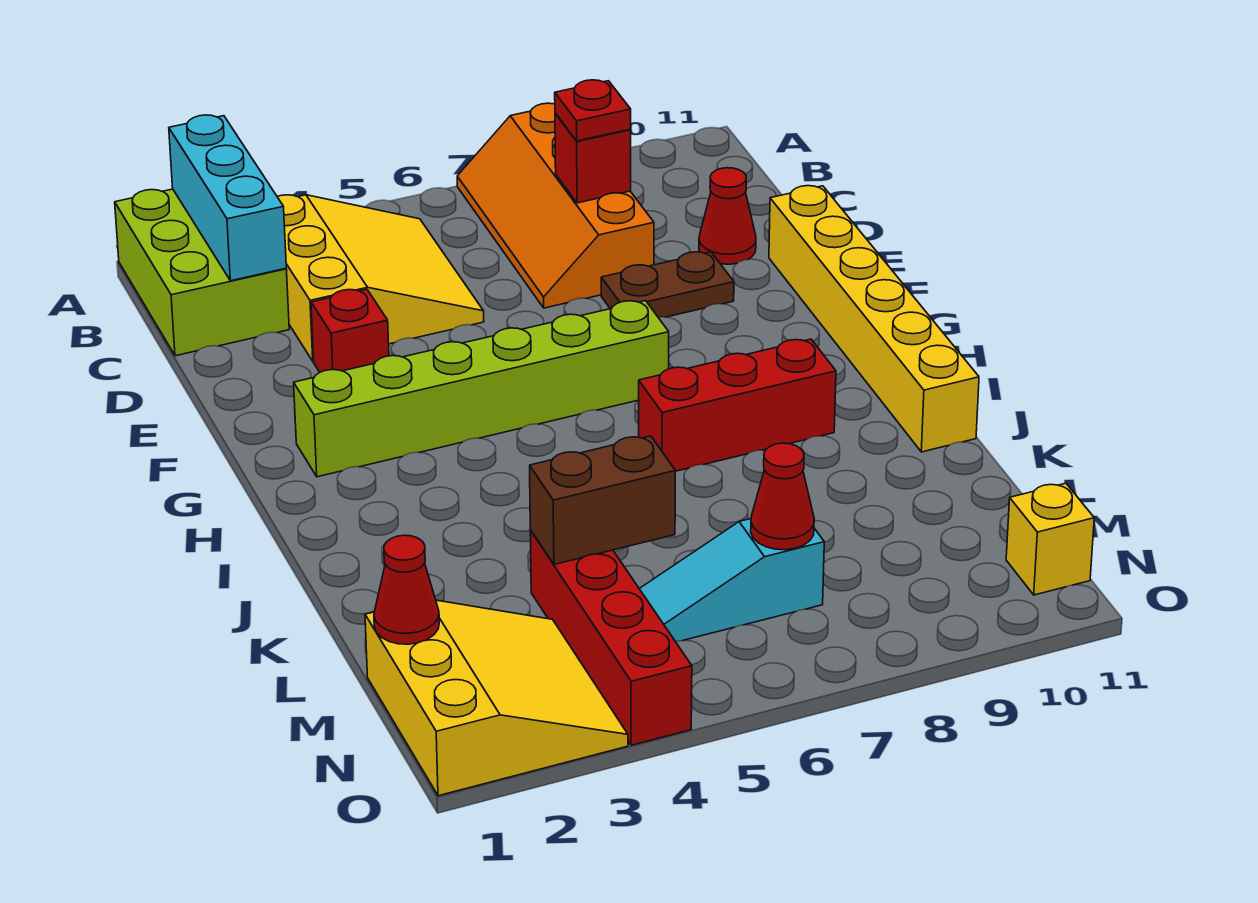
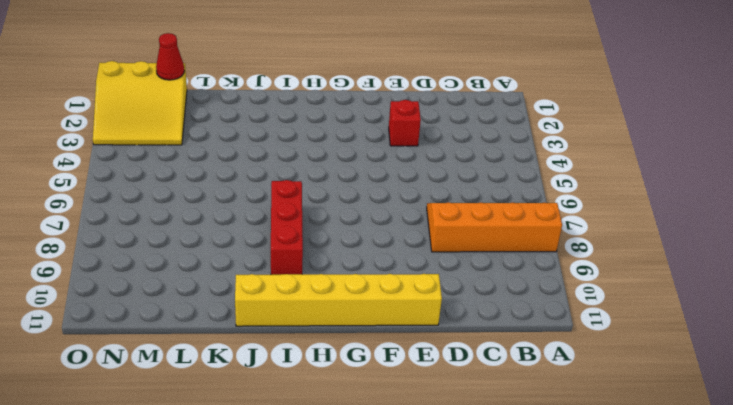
none -> lime brick A1:C2 level 1
none -> yellow slope B3:D5 level 1 top 3
none -> red cone D10 level 1

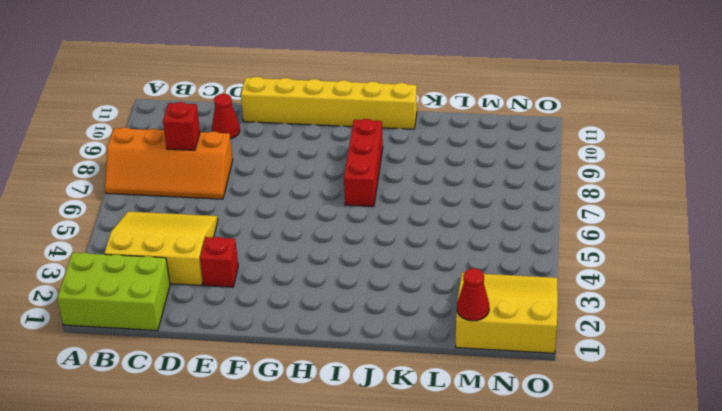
none -> brown plate E8:E9 level 1
none -> lime brick G2:G7 level 1
none -> red brick L4:O4 level 1

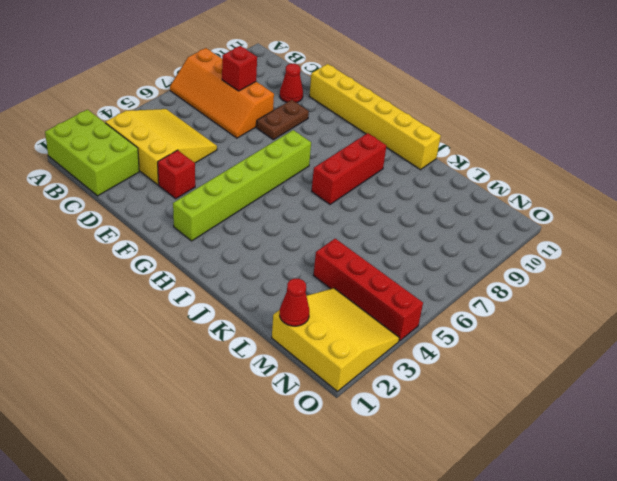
none -> cyan slope M5:M7 level 1 top 7
none -> yellow brick N11 level 1
none -> cyan brick A2:C2 level 2

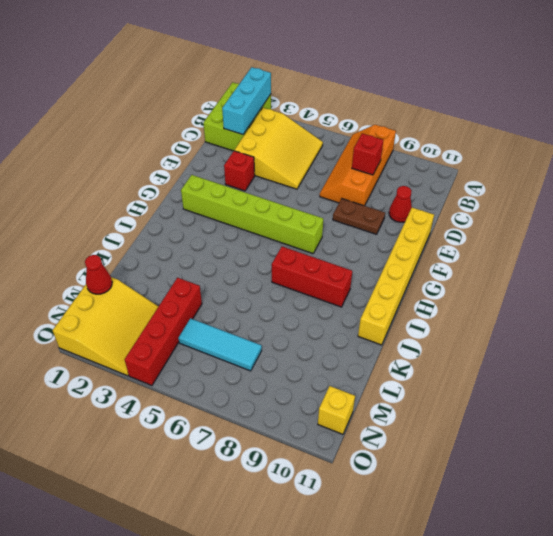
cyan tile M5:M7 level 1 -> cyan slope M5:M7 level 1 top 7
none -> brown brick L4:L5 level 2
none -> red cone M7 level 2
none -> red plate C8 level 3

